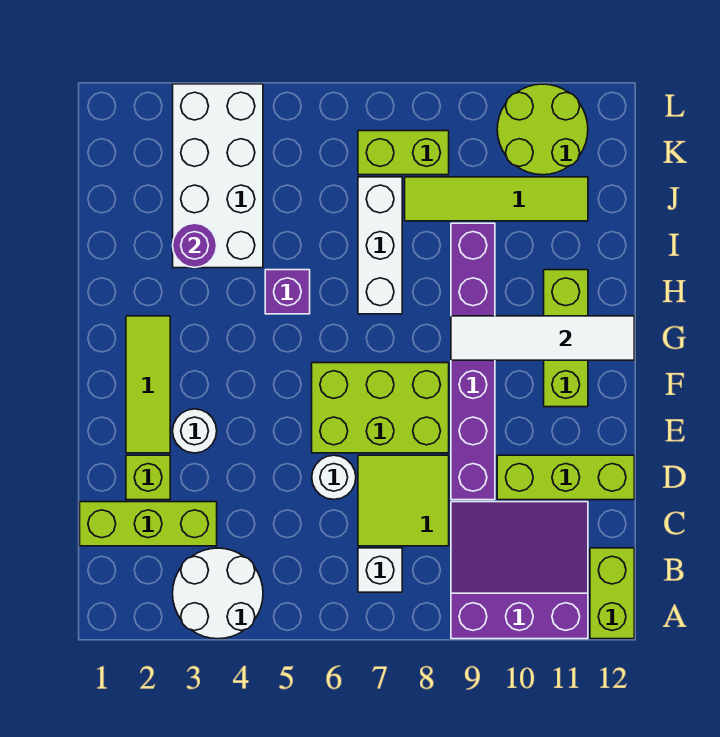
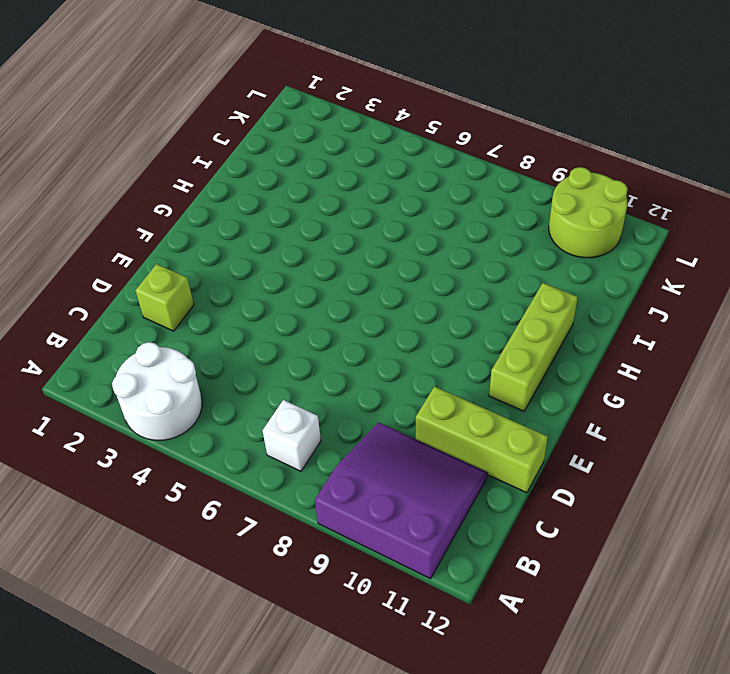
none -> lime brick A12:B12 level 1
none -> lime brick C1:C3 level 1
none -> lime tile C7:D8 level 1

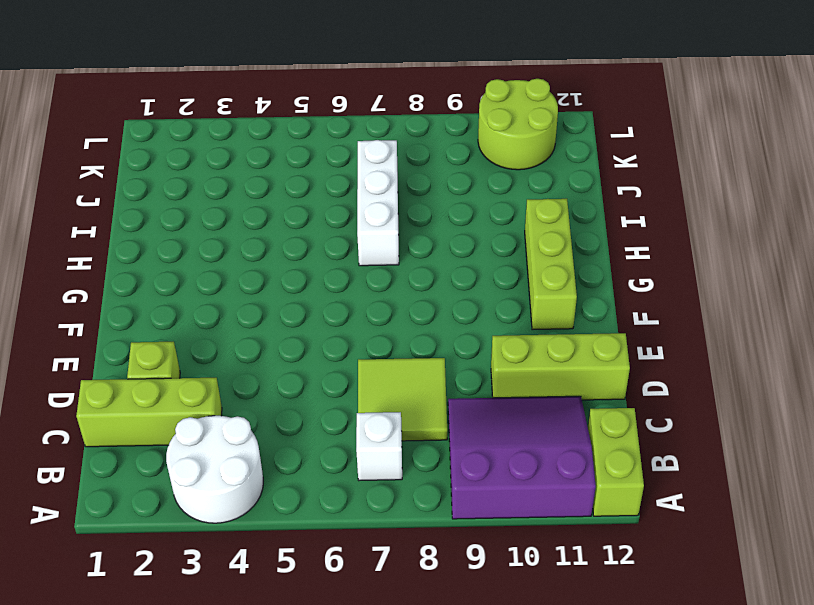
none -> white round brick D6 level 1
none -> purple brick D9:I9 level 1
none -> lime tile E2:G2 level 1

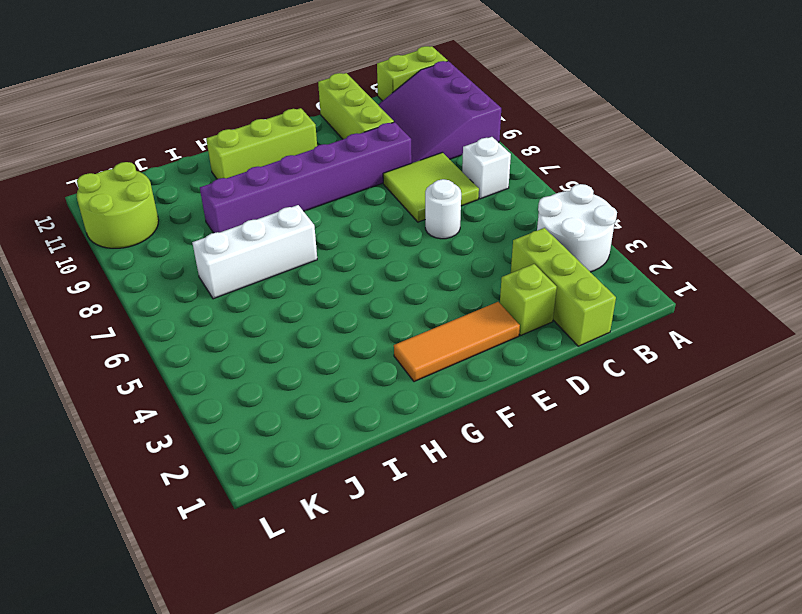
orange tile E2:G2 level 1 -> lime tile E2:G2 level 1
none -> white round brick E3 level 1
none -> lime brick E6:F8 level 1
none -> purple brick H5 level 1

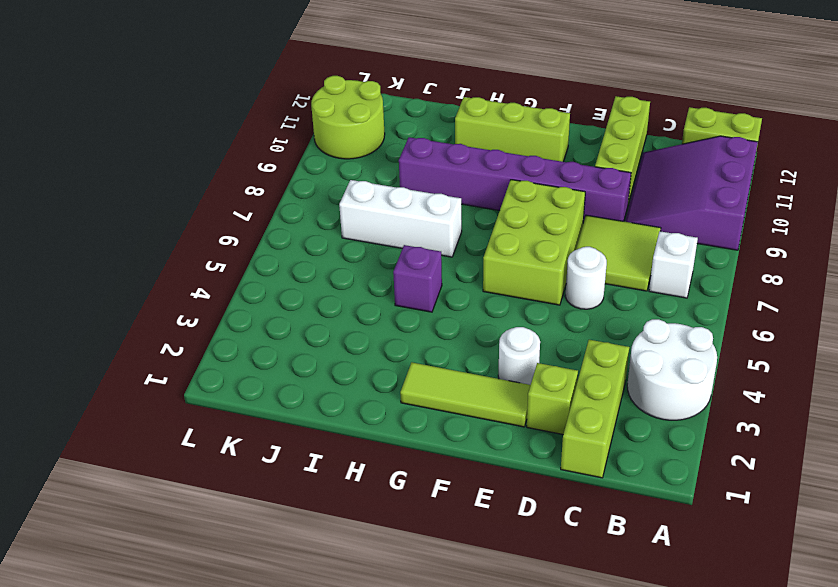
none -> white brick I3:L4 level 1
none -> lime tile J8:J11 level 1
none -> lime brick K7:K8 level 1

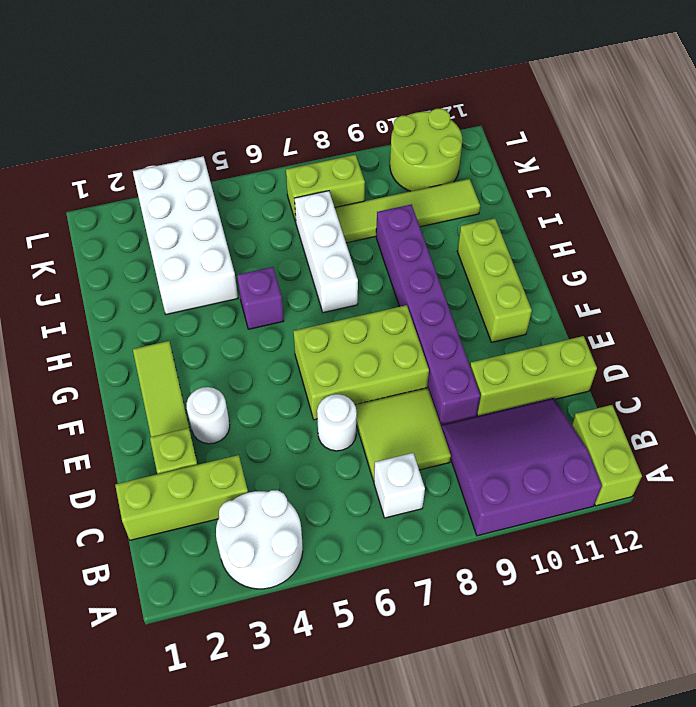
none -> white tile G9:G12 level 2
none -> purple round brick I3 level 2

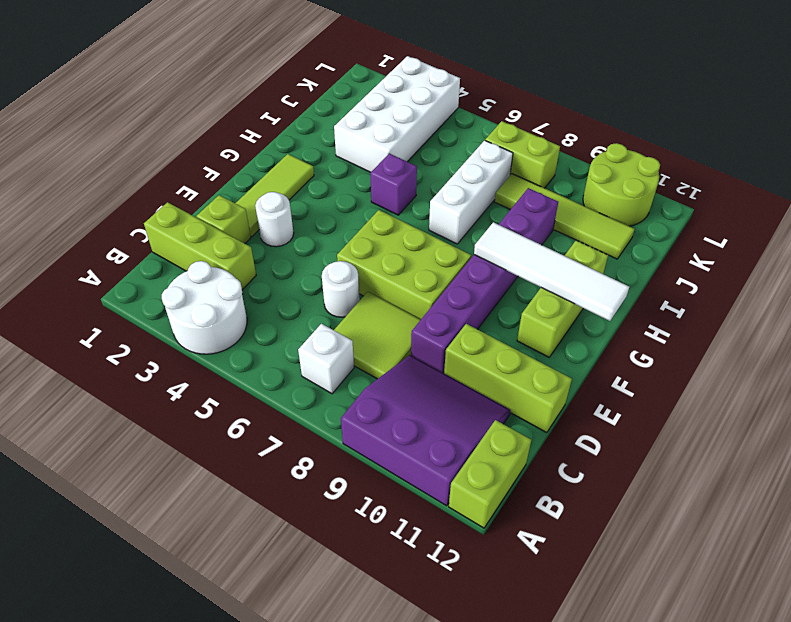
none -> purple round brick I3 level 2

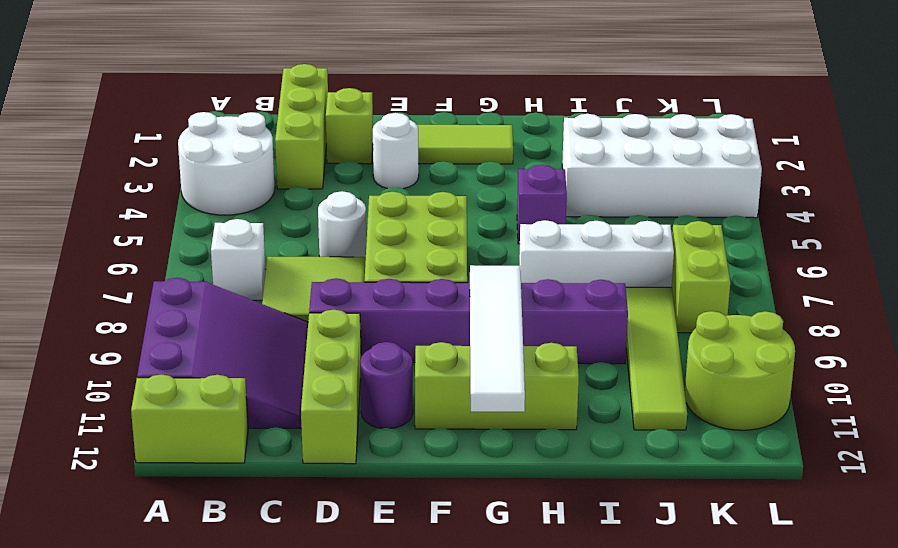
purple round brick E11 level 1 -> purple round brick I3 level 2

